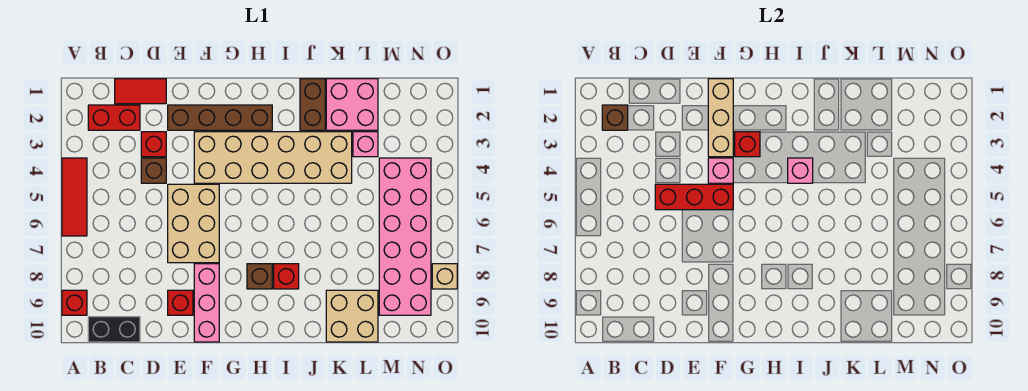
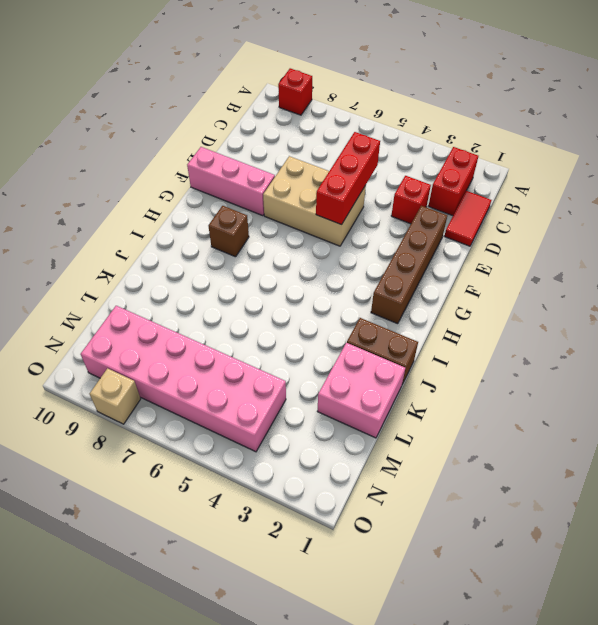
none -> red tile A4:A6 level 1
none -> black brick B10:C10 level 1
none -> brown brick D4 level 1

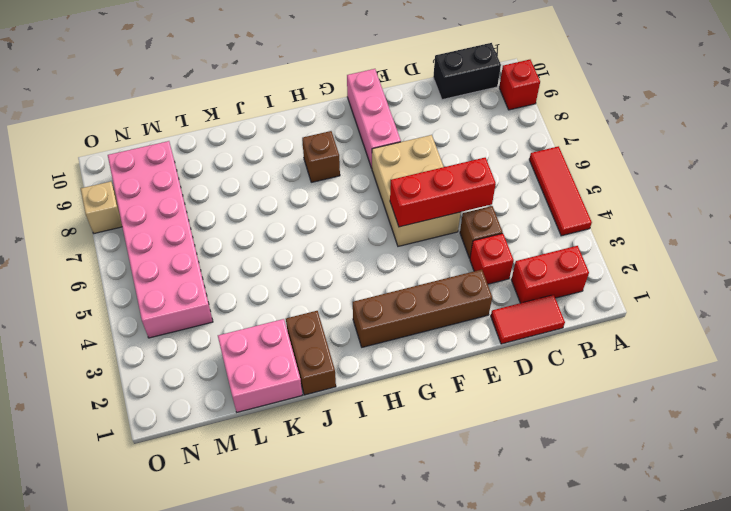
none -> red brick E9 level 1
none -> tan brick F3:K4 level 1
none -> red brick I8 level 1

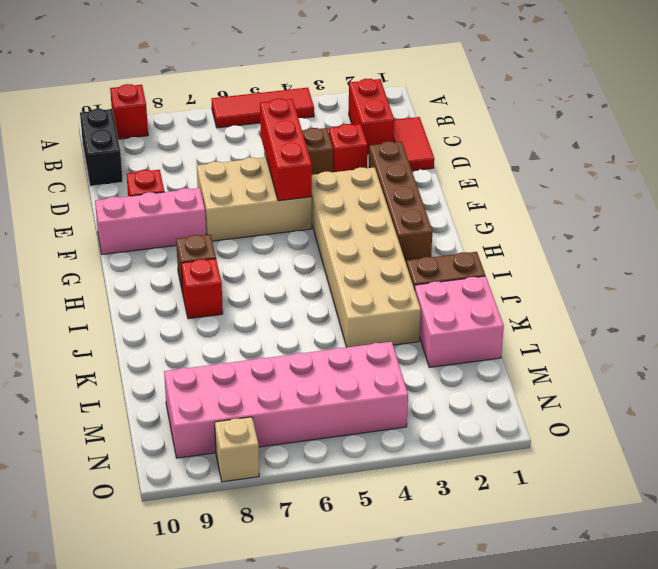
none -> tan brick K9:L10 level 1
none -> pink brick L3 level 1
none -> brown brick B2 level 2

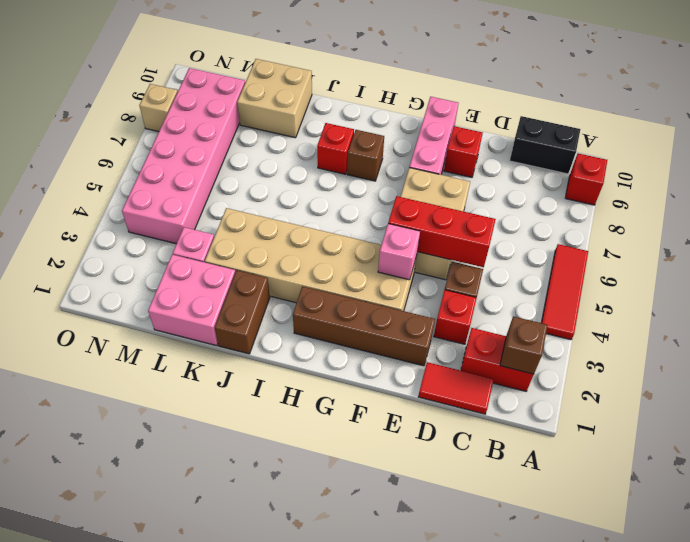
none -> tan brick F1:F3 level 2
none -> red brick G3 level 2
none -> pink brick I4 level 2

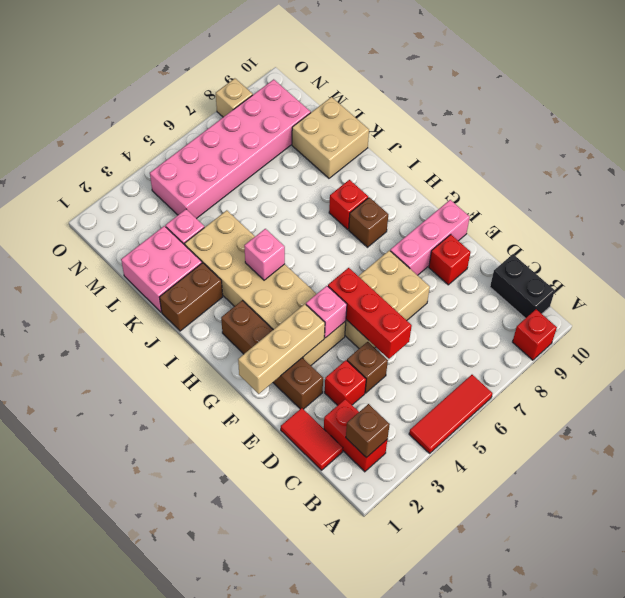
none -> red brick G3 level 2

